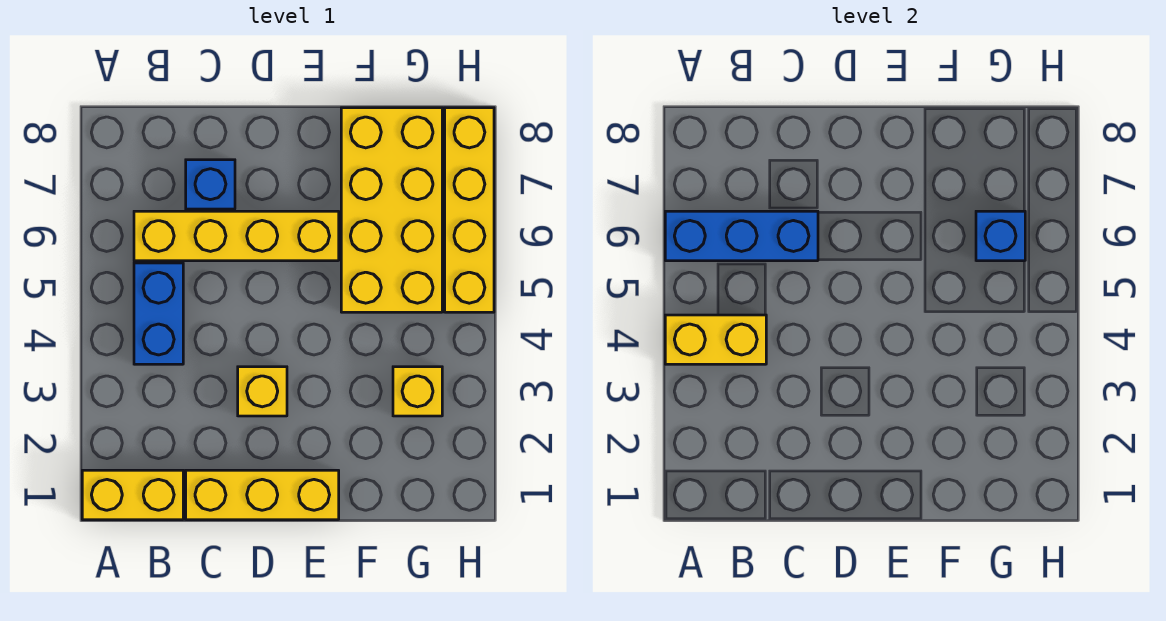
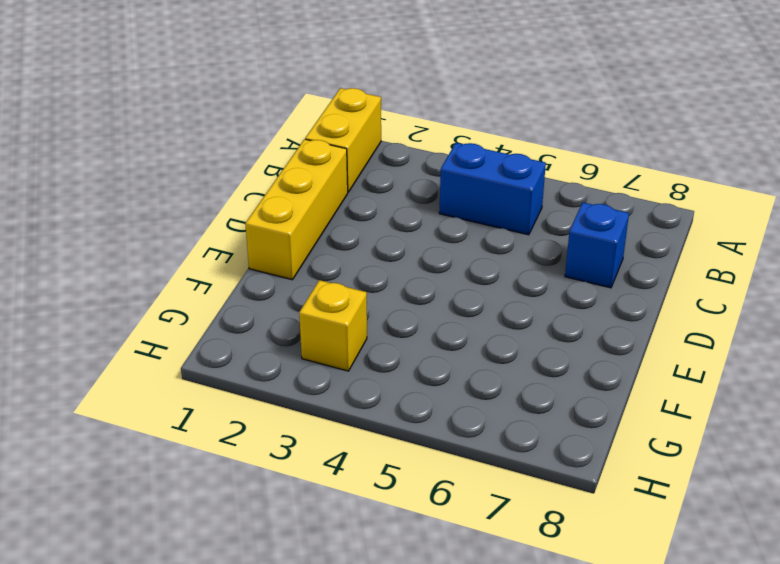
none -> yellow brick B6:E6 level 1
none -> yellow brick D3 level 1
none -> yellow brick F5:G8 level 1

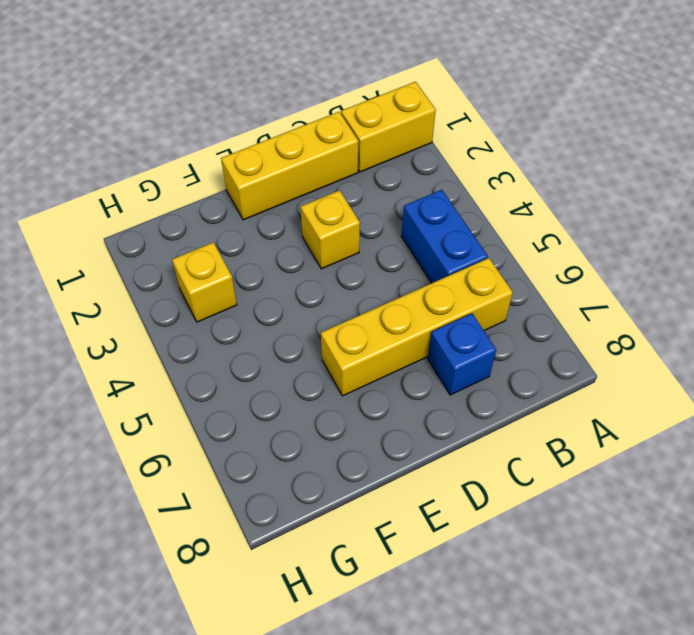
none -> yellow brick F5:G8 level 1
none -> yellow brick H5:H8 level 1
none -> yellow brick A4:B4 level 2

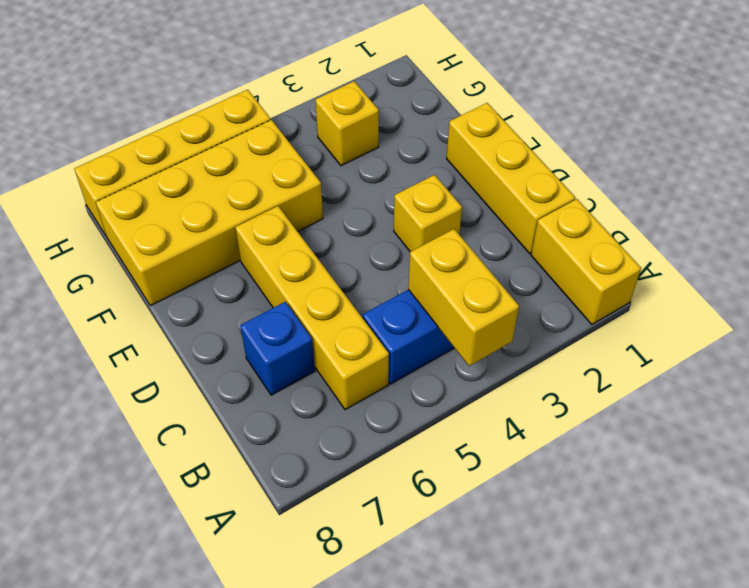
none -> blue brick A6:C6 level 2
none -> blue brick G6 level 2

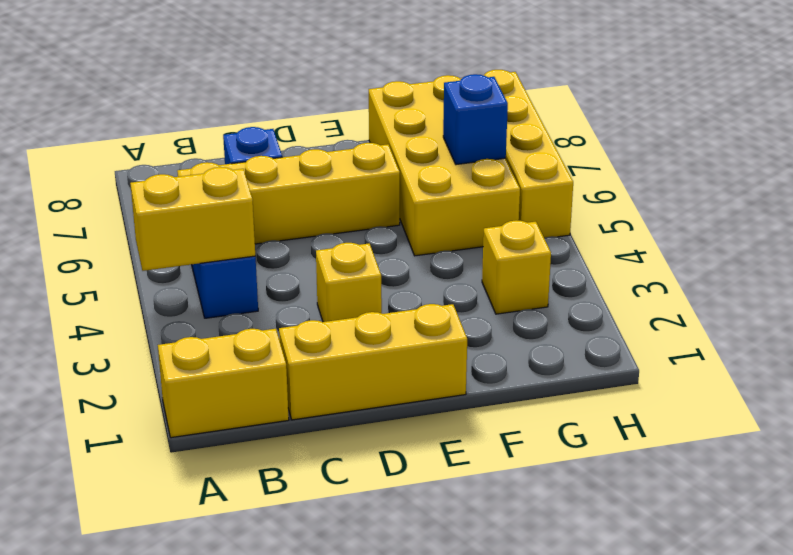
none -> blue brick A6:C6 level 2

